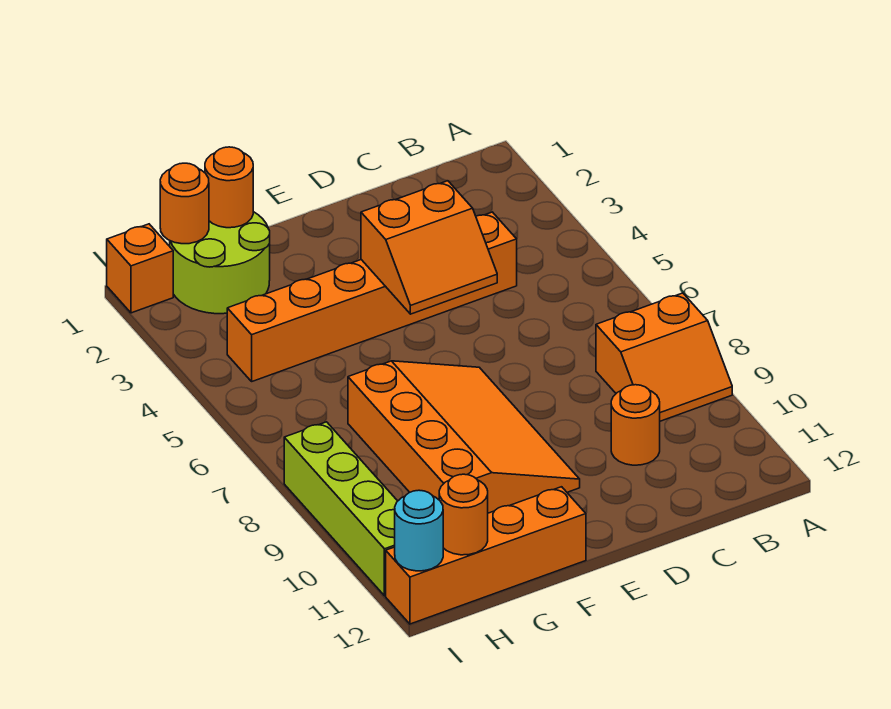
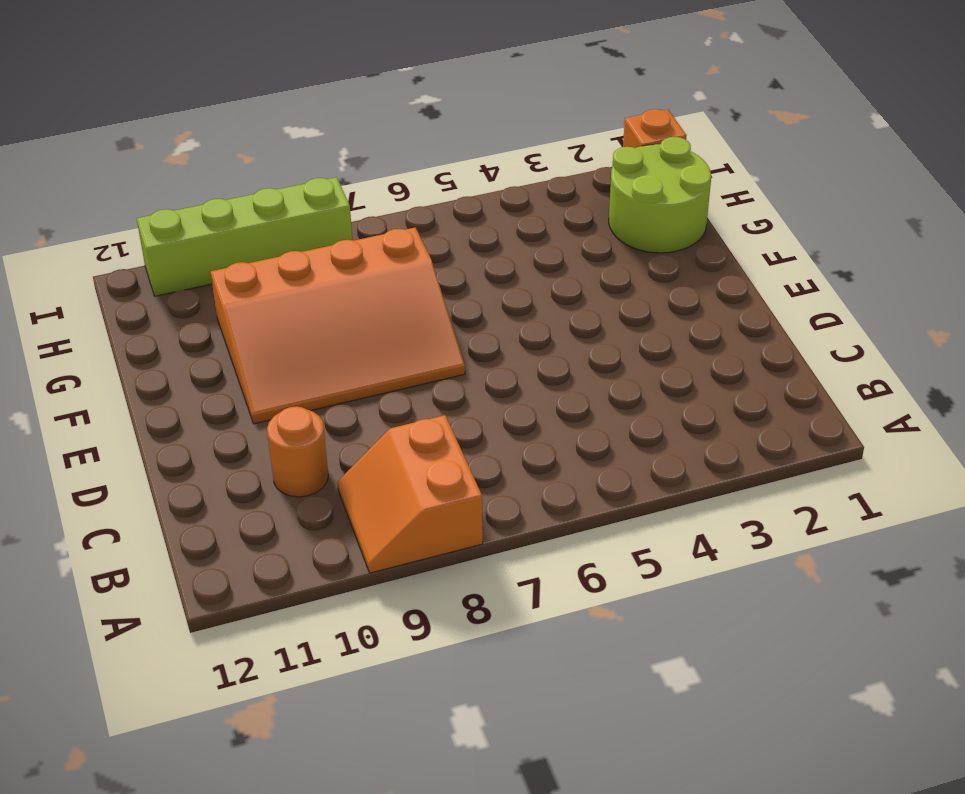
none -> orange brick C4:H4 level 1
none -> orange brick F12:I12 level 1
none -> orange slope D4:E5 level 2 top 4

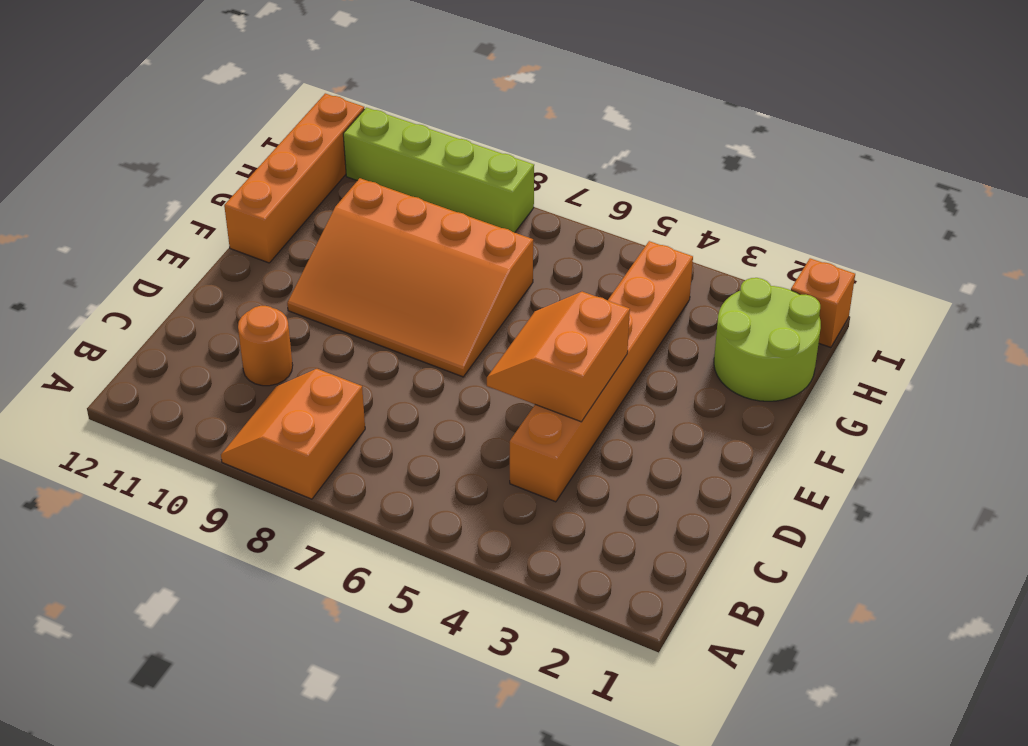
none -> orange round brick G1 level 2
none -> orange round brick H1 level 2
none -> orange round brick H12 level 2

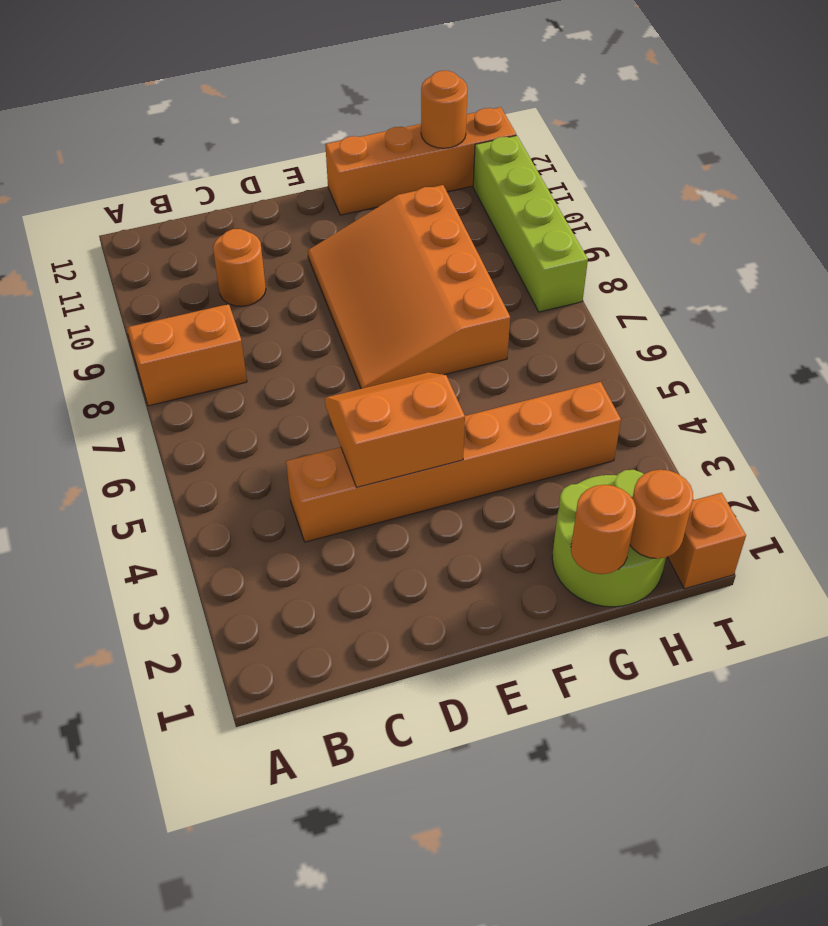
none -> cyan round brick I12 level 2

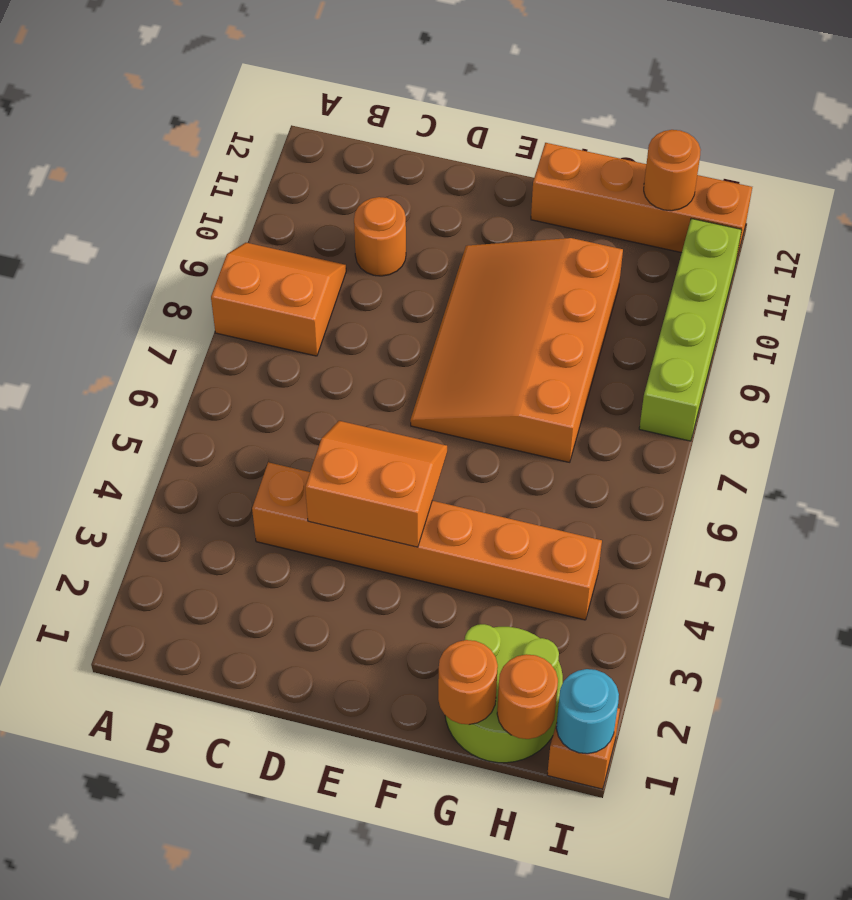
cyan round brick I1 level 2 -> cyan round brick I12 level 2

